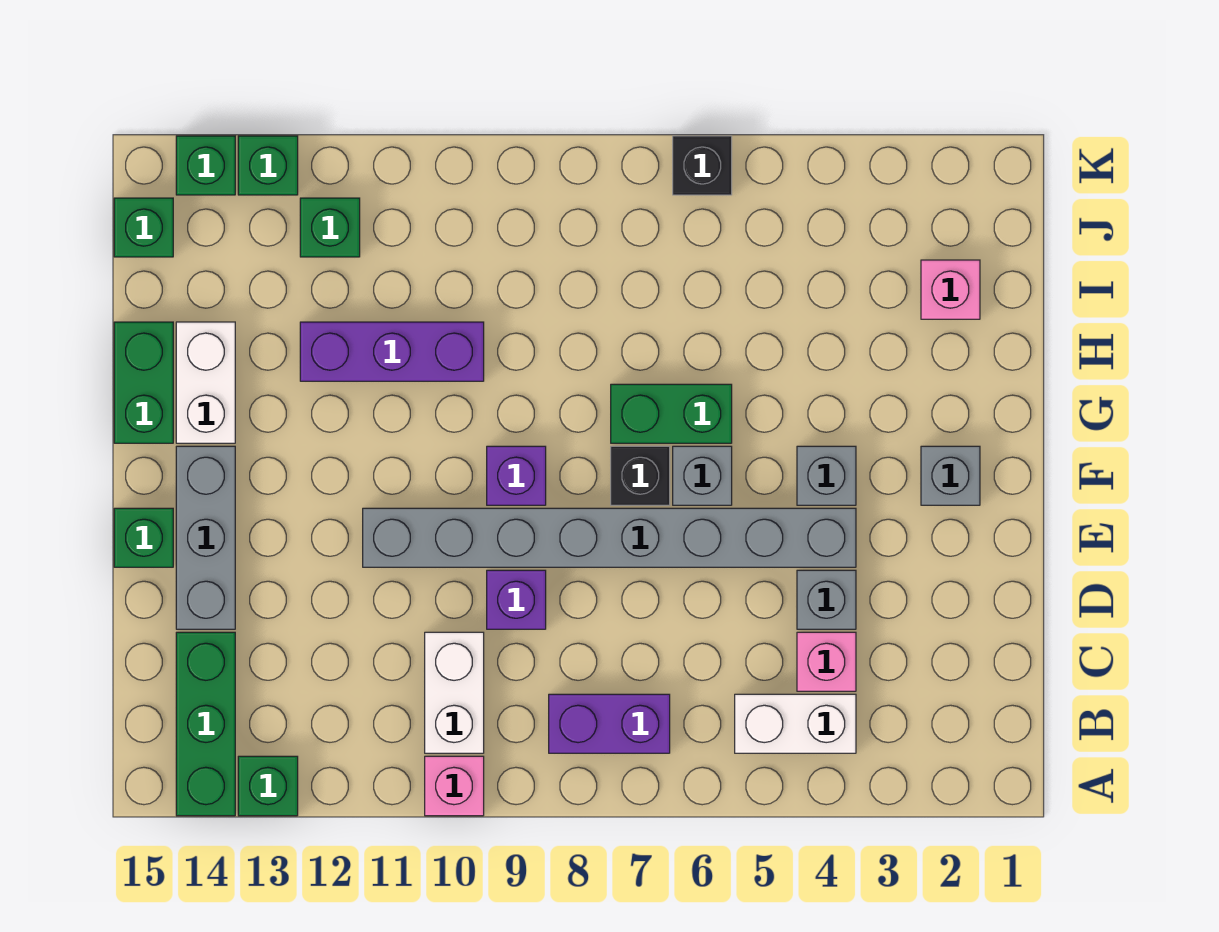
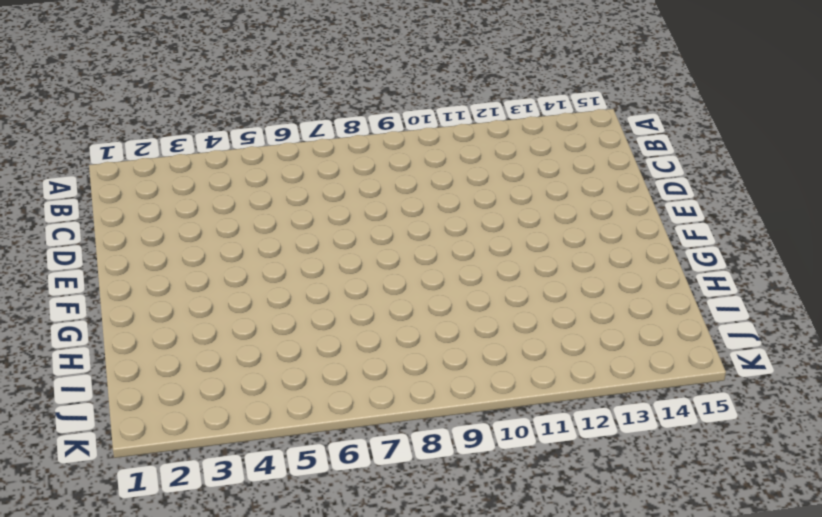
none -> pink brick A10 level 1
none -> green brick A13 level 1
none -> green brick A14:C14 level 1

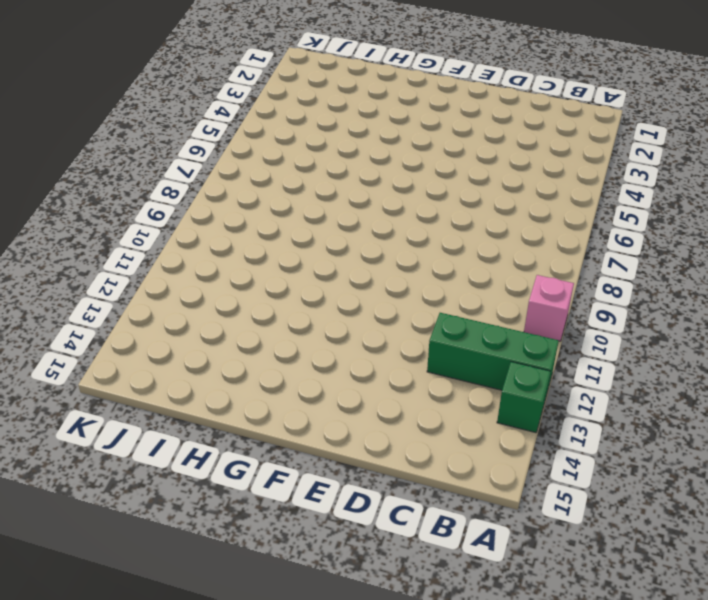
green brick A12:C12 level 1 -> green brick A14:C14 level 1
none -> white brick B4:B5 level 1
none -> purple brick B7:B8 level 1
none -> white brick B10:C10 level 1

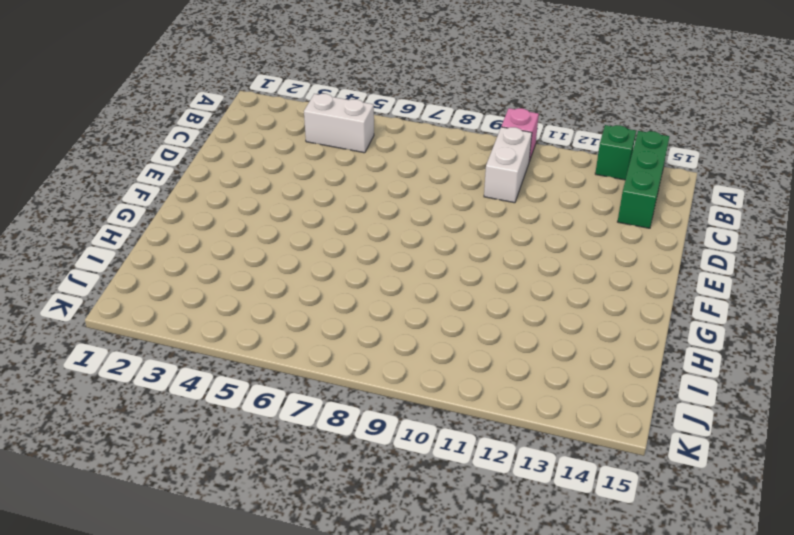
none -> purple brick B7:B8 level 1
none -> pink brick C4 level 1
none -> grey brick D4 level 1

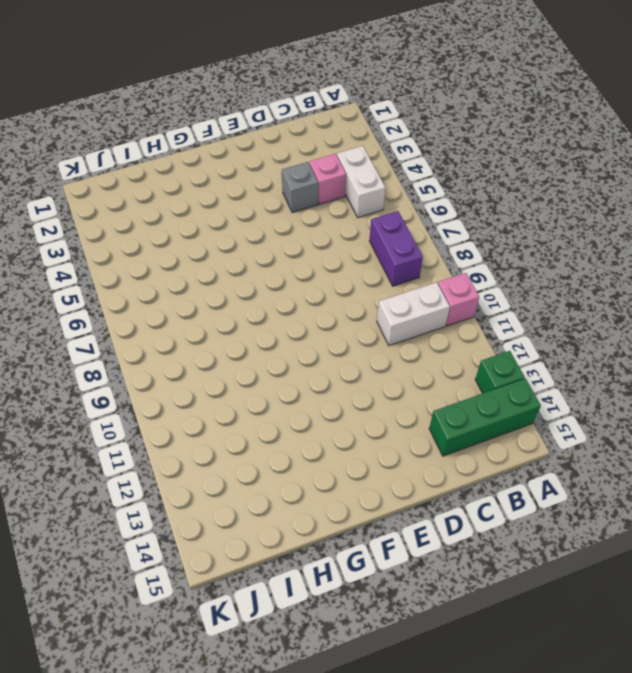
none -> purple brick D9 level 1
none -> grey brick D14:F14 level 1
none -> grey brick E4:E11 level 1

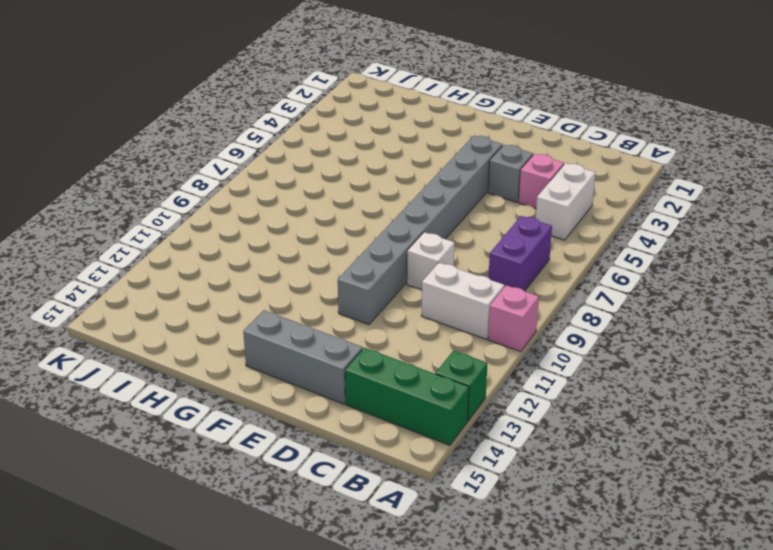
white brick D9 level 1 -> purple brick D9 level 1
none -> green brick E15 level 1
none -> grey brick F2 level 1
none -> grey brick F4 level 1

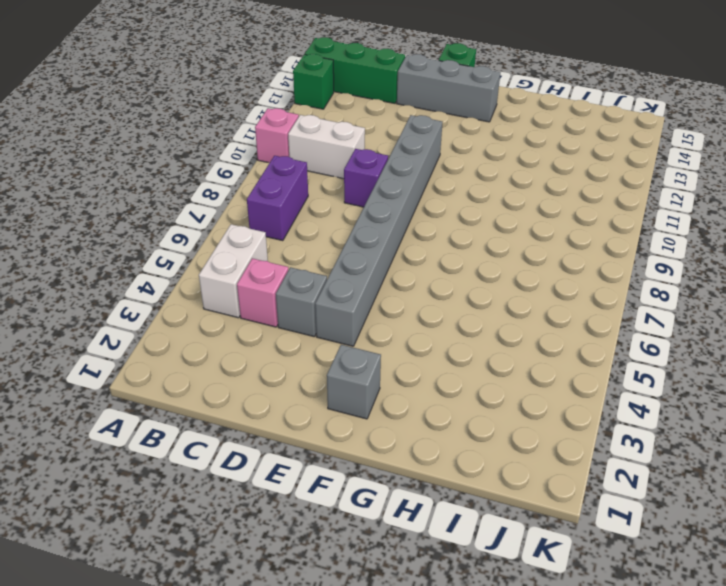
none -> grey brick F4 level 1
none -> grey brick F6 level 1
none -> black brick F7 level 1

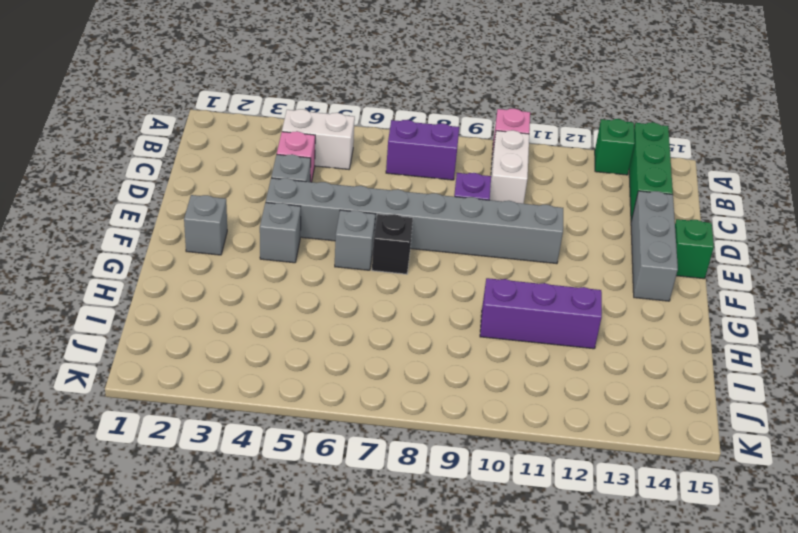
none -> purple brick F9 level 1
none -> green brick G6:G7 level 1
none -> white brick G14:H14 level 1

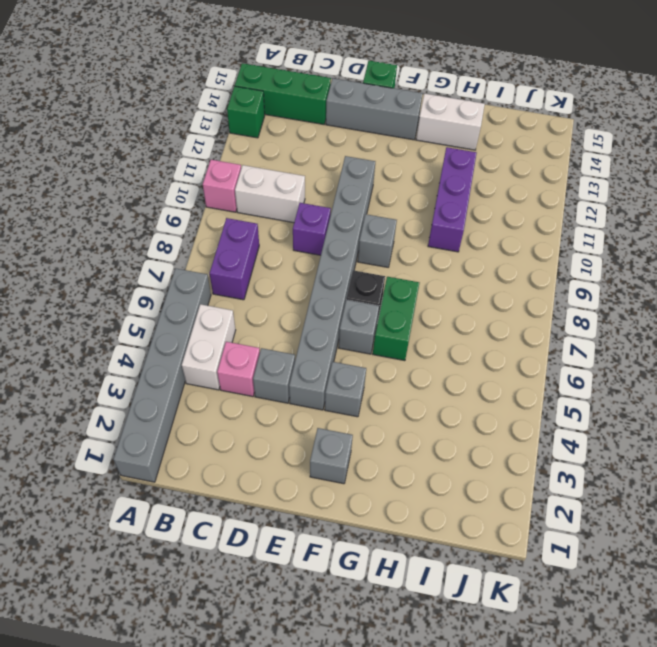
grey brick A1:A6 level 1 -> none
grey brick F9 level 1 -> purple brick F9 level 1
none -> green brick G15:H15 level 1
none -> pink brick I2 level 1
none -> green brick J12 level 1

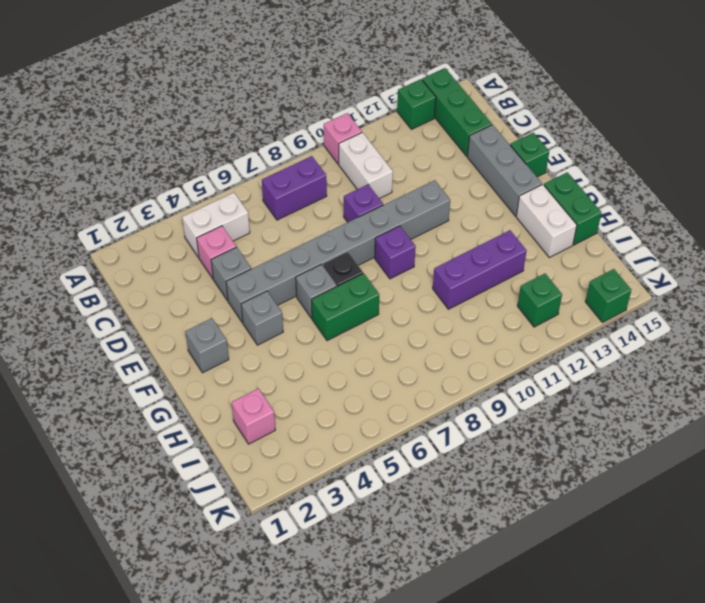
none -> green brick J15 level 1
none -> black brick K6 level 1
none -> green brick K13 level 1

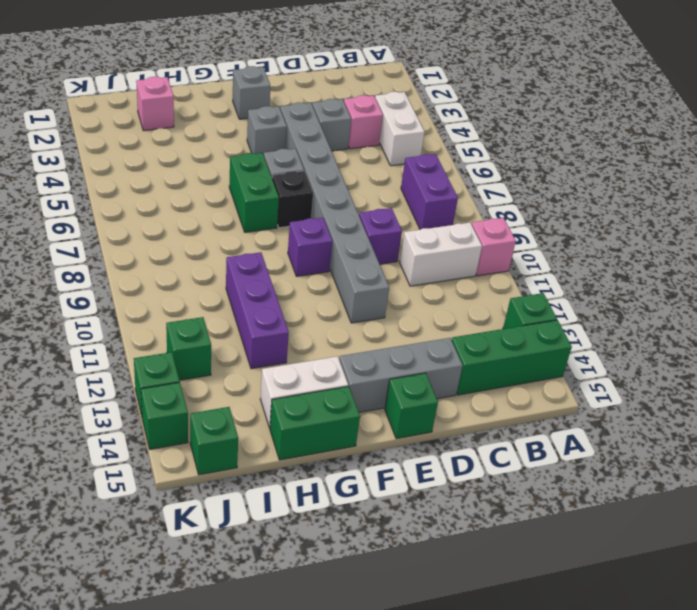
none -> black brick K6 level 1

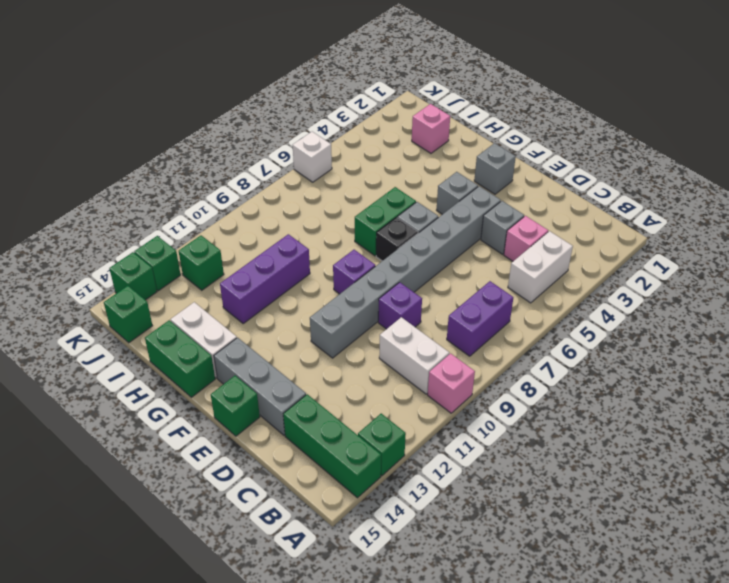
white brick K6 level 1 -> black brick K6 level 1

